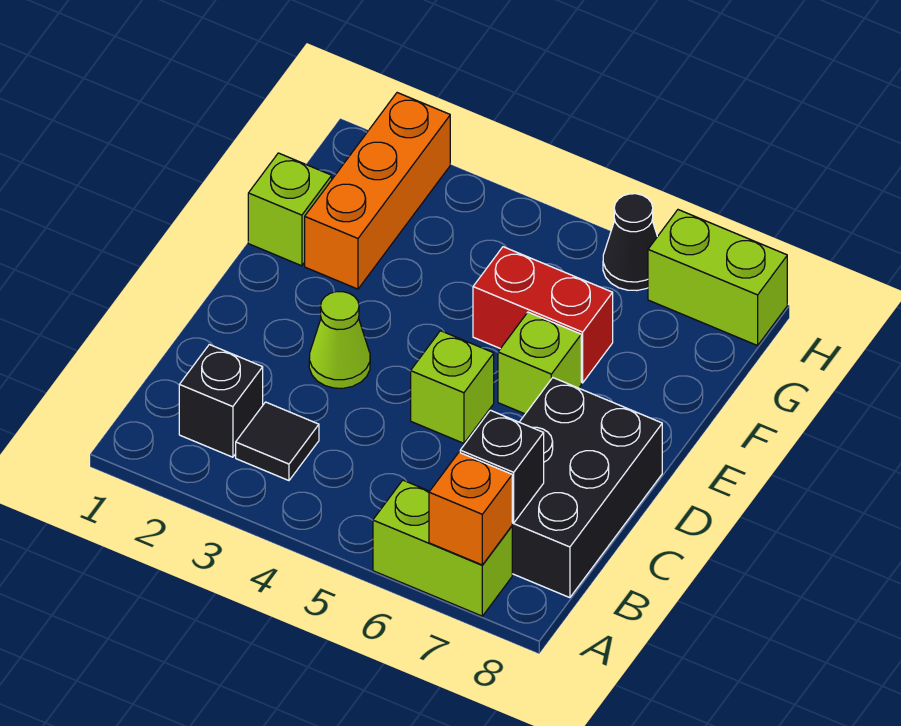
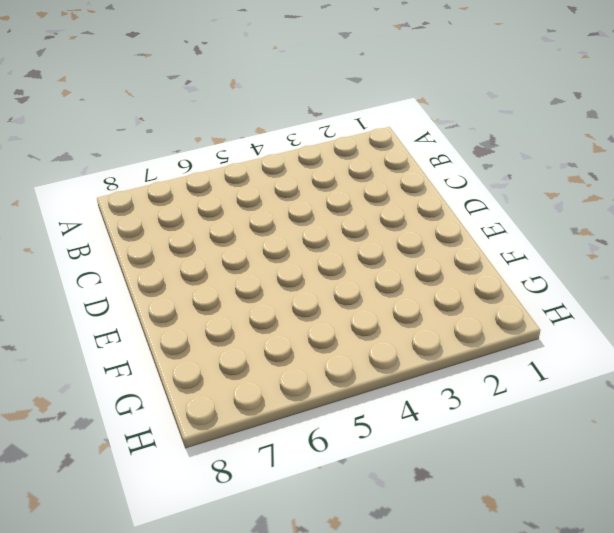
none -> lime brick A6:A7 level 1
none -> black brick B2 level 1
none -> black tile B3 level 1

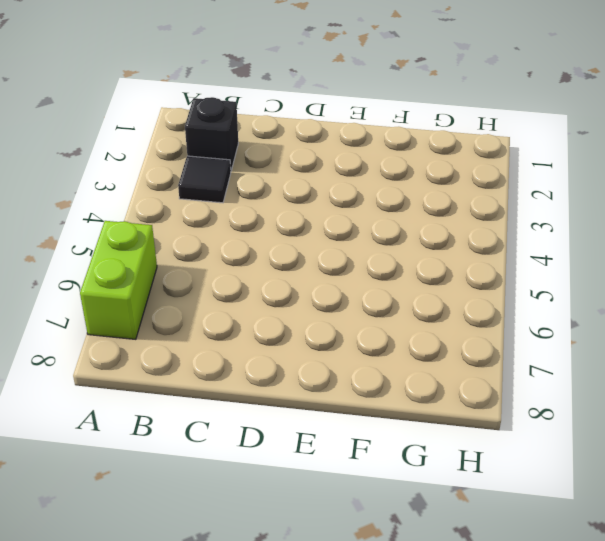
none -> black brick B7:D8 level 1
none -> lime cone D3 level 1
none -> lime brick D5 level 1

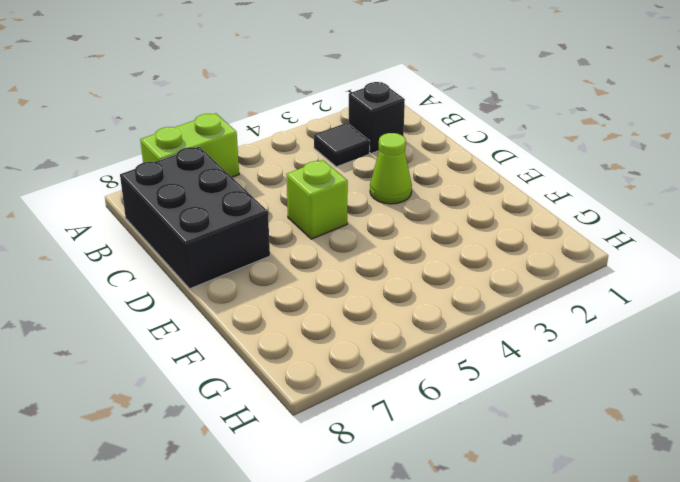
none -> lime brick E6 level 1
none -> lime brick F1 level 1
none -> orange brick F2:H2 level 1

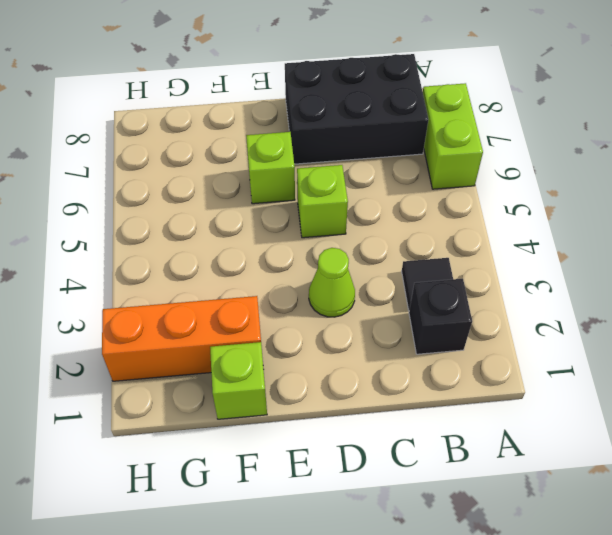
none -> red brick F5:F6 level 1
none -> black cone H6 level 1
none -> lime brick H7:H8 level 1

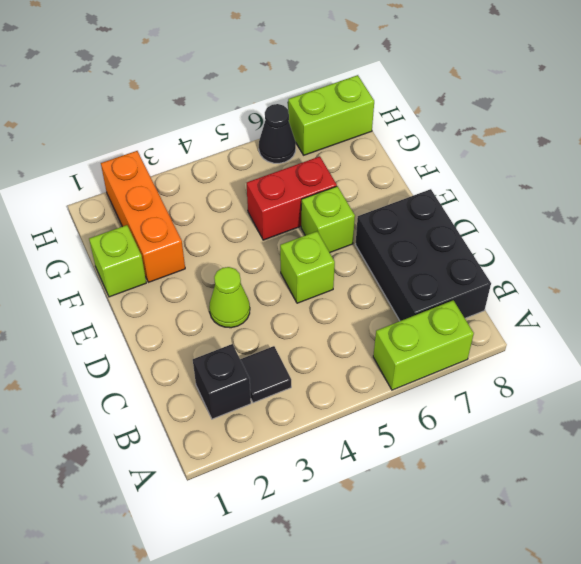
none -> orange brick A7 level 2
none -> black brick B7 level 2

